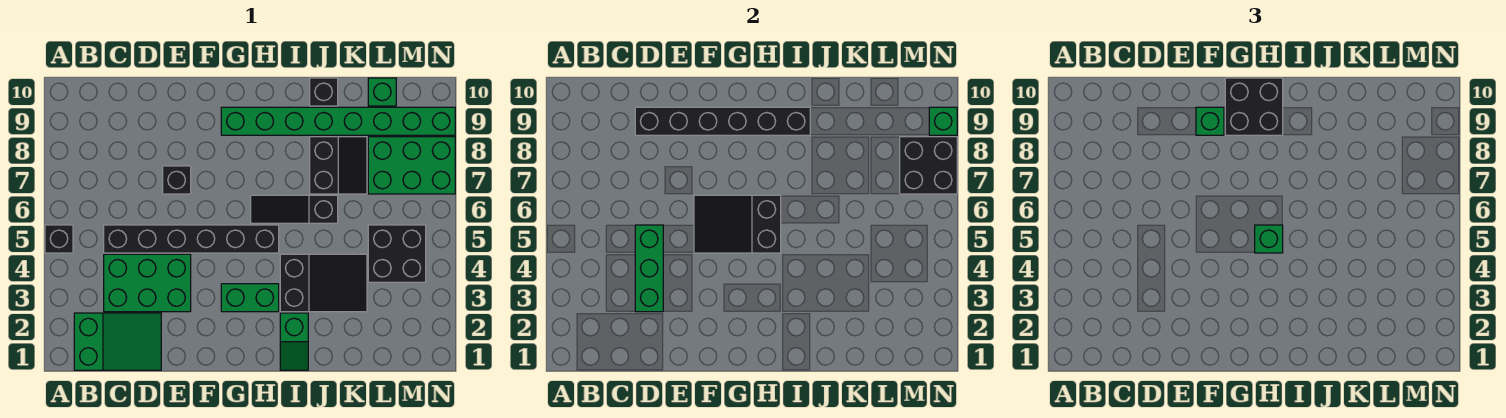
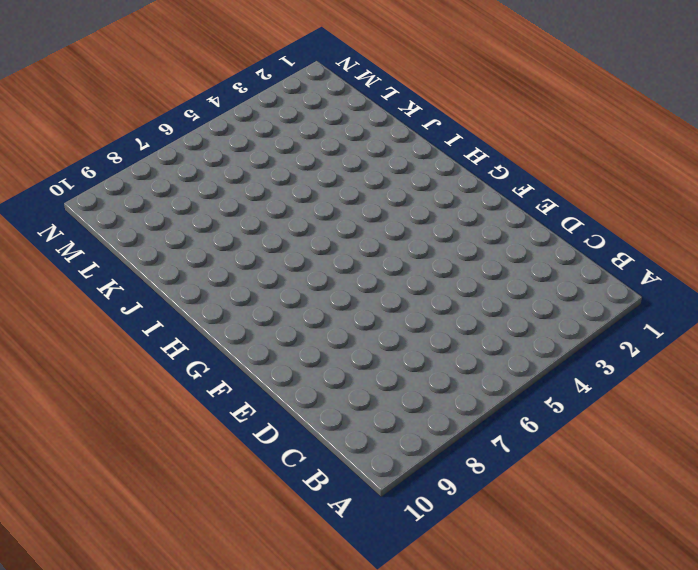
none -> black brick A5 level 1
none -> green slope B1:D2 level 1 top B
none -> green brick C3:E4 level 1

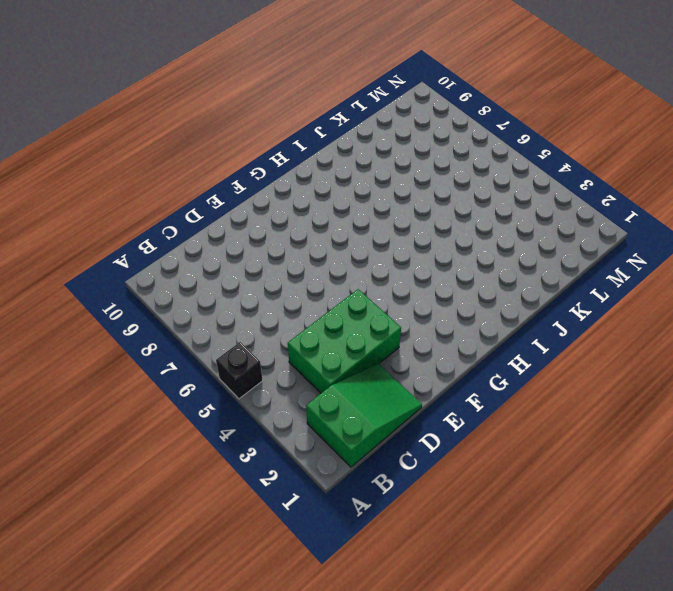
none -> black brick C5:H5 level 1
none -> black brick E7 level 1
none -> green brick G3:H3 level 1

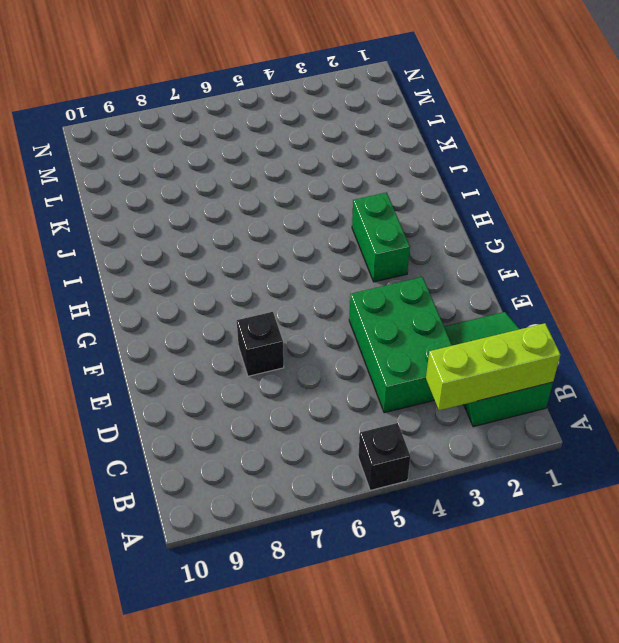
lime brick B1:B3 level 2 -> none
none -> black brick C5:H5 level 1
none -> green brick G9:N9 level 1
none -> black slope H6:J6 level 1 top J

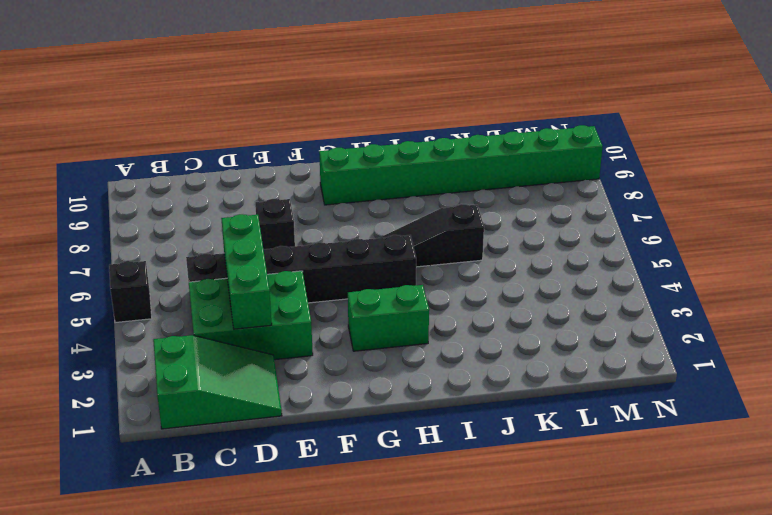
none -> green slope I1:I2 level 1 top 2
none -> black slope I3:K4 level 1 top I
none -> black slope J7:K8 level 1 top J

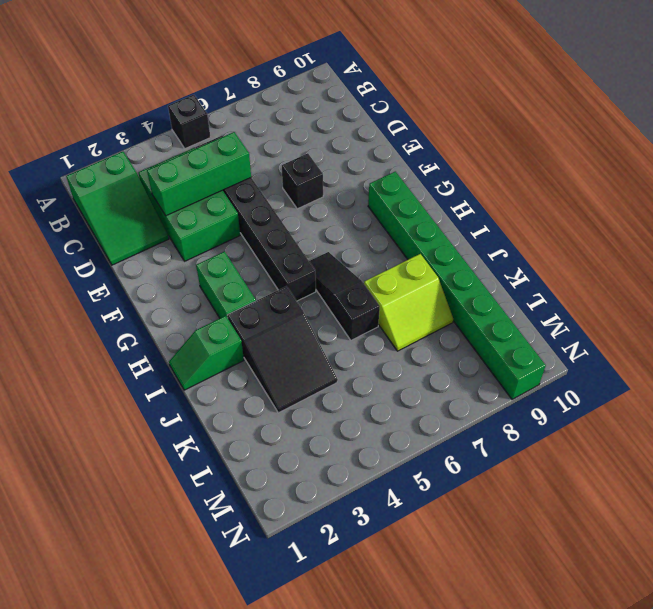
lime slope J7:K8 level 1 top J -> black slope J7:K8 level 1 top J
none -> black brick J10 level 1
none -> black brick L4:M5 level 1
none -> green brick L7:N8 level 1

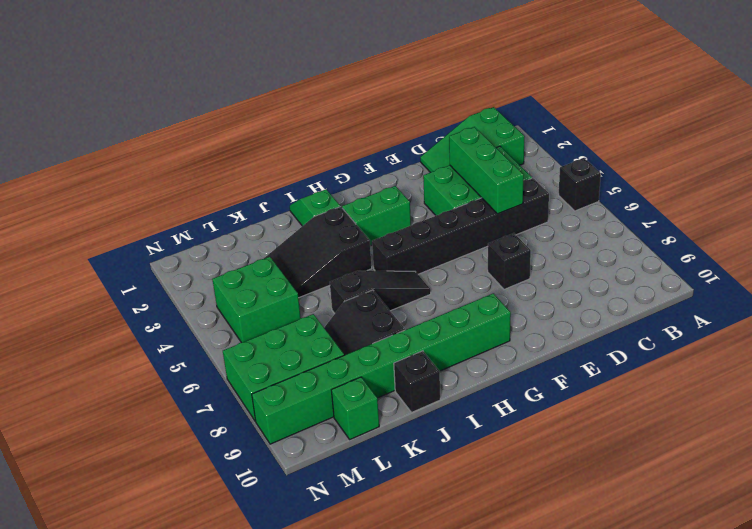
green brick L4:M5 level 1 -> black brick L4:M5 level 1
none -> black brick D9:I9 level 2
none -> black slope F5:H6 level 2 top H
none -> black brick M7:N8 level 2

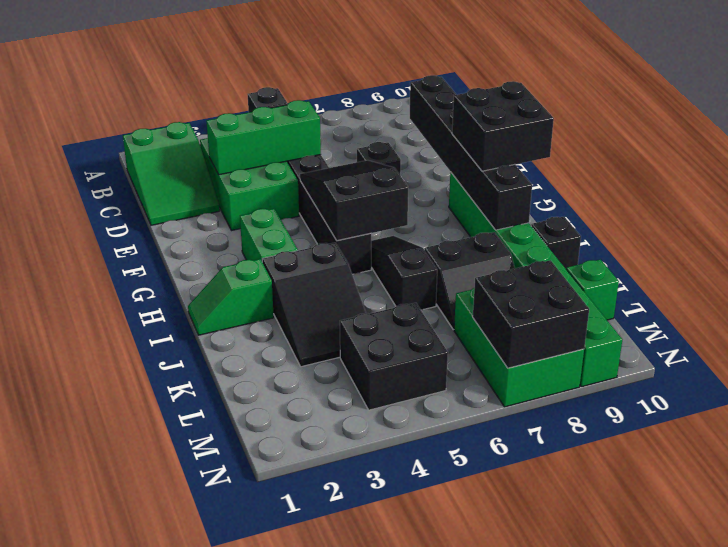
none -> green brick N9 level 2
none -> green brick F9 level 3
none -> green brick H5 level 3

